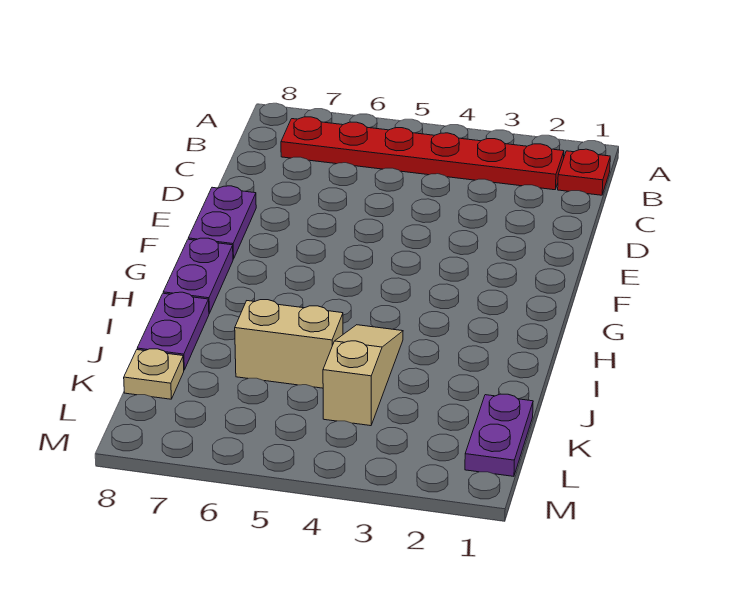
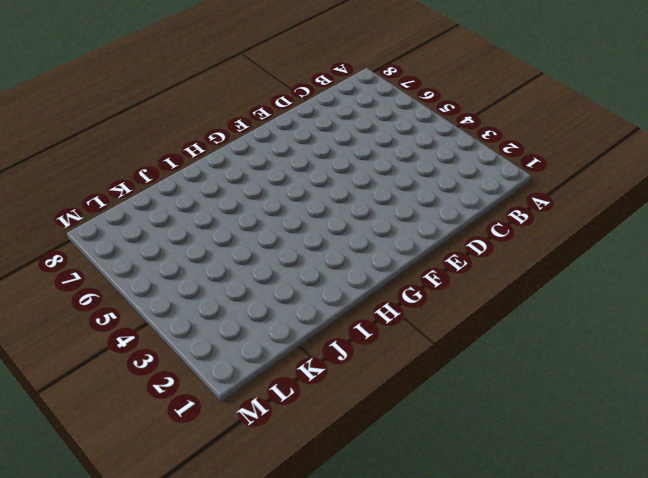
none -> red plate B1 level 1
none -> red plate B2:B7 level 1

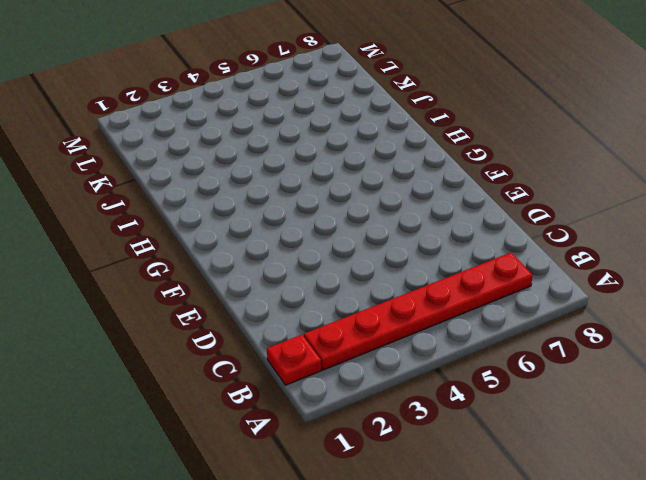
none -> purple plate E8:F8 level 1
none -> purple plate G8:H8 level 1

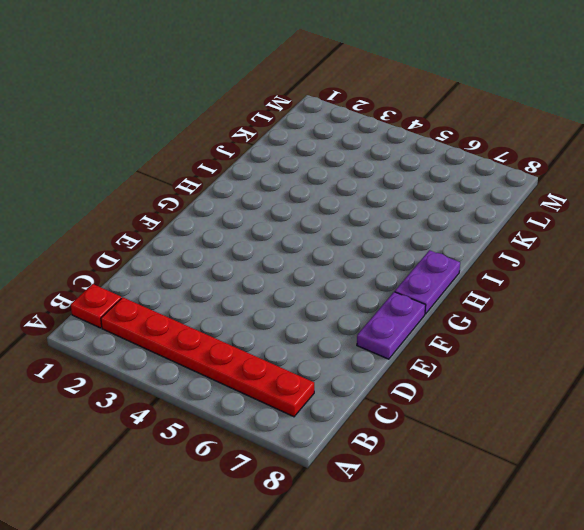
none -> tan slope I4:K4 level 1 top K
none -> purple plate I8:J8 level 1

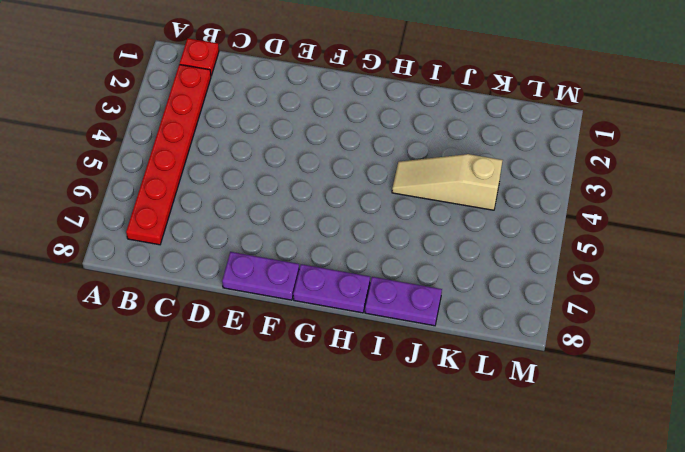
none -> tan brick J5:J6 level 1
none -> purple plate K1:L1 level 1

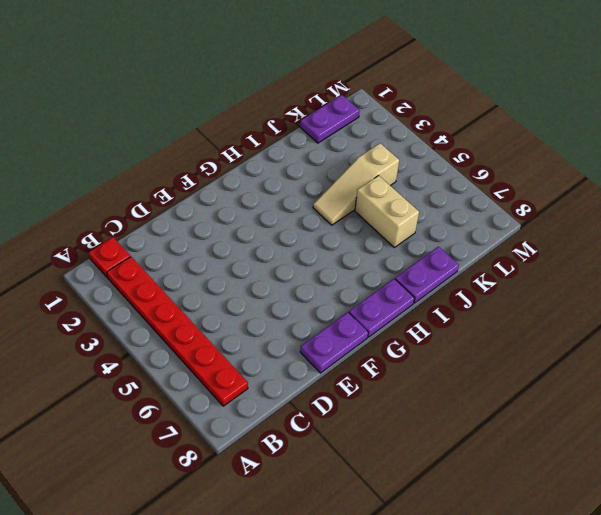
none -> tan plate K8 level 1

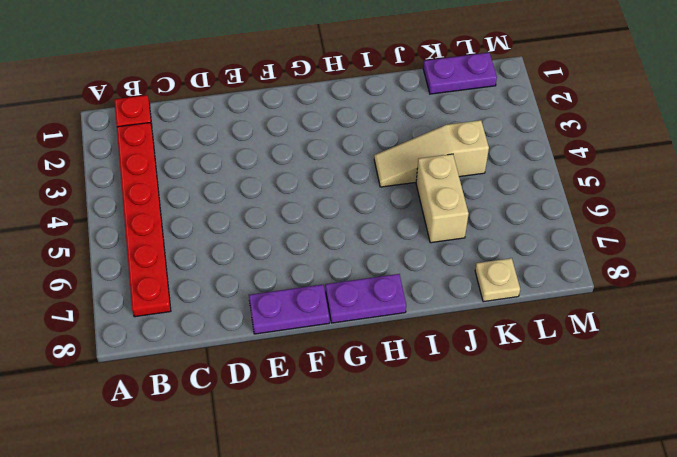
none -> purple plate I8:J8 level 1

